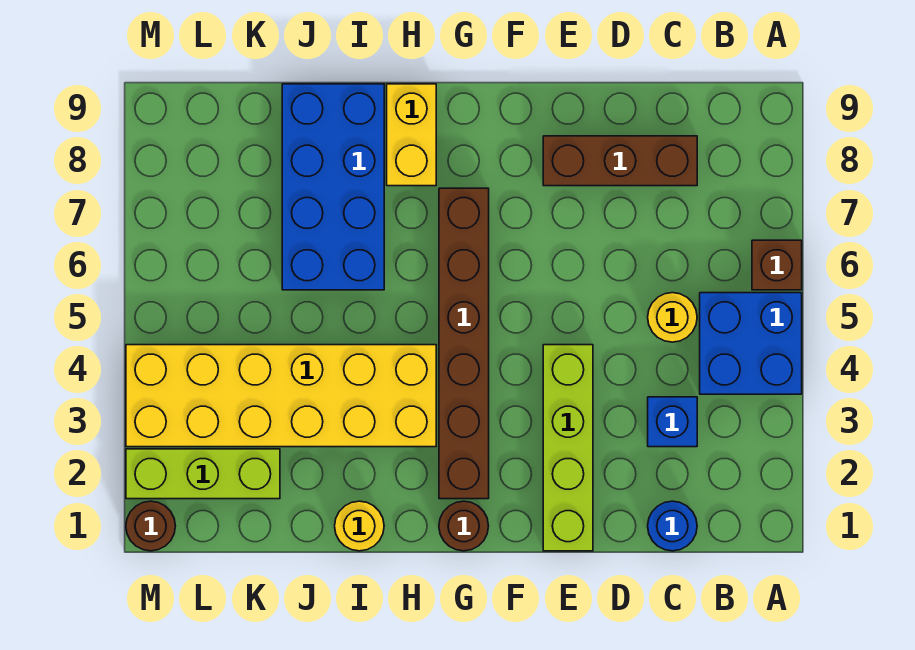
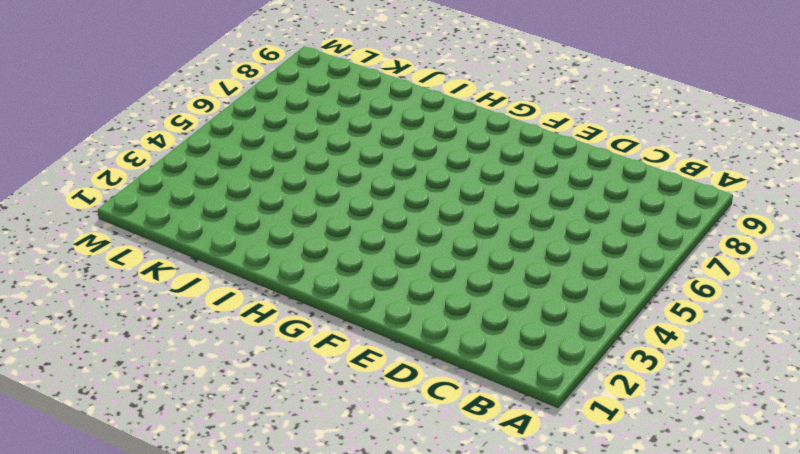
none -> blue brick A4:B5 level 1
none -> brown brick A6 level 1
none -> blue round brick C1 level 1

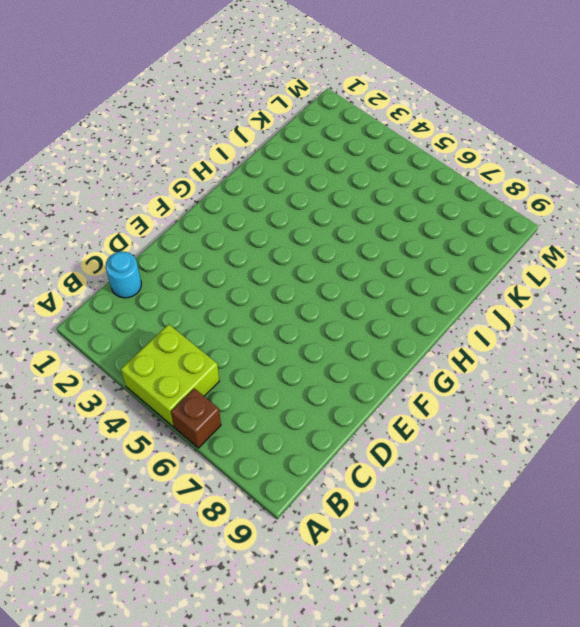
lime brick A4:B5 level 1 -> blue brick A4:B5 level 1
cyan round brick C1 level 1 -> blue round brick C1 level 1
none -> blue brick C3 level 1
none -> yellow round brick C5 level 1
none -> brown brick C8:E8 level 1

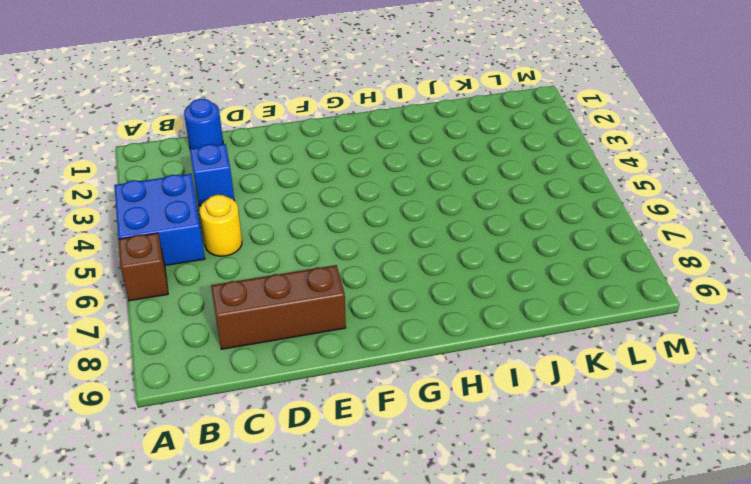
none -> lime brick E1:E4 level 1
none -> brown round brick G1 level 1
none -> brown brick G2:G7 level 1

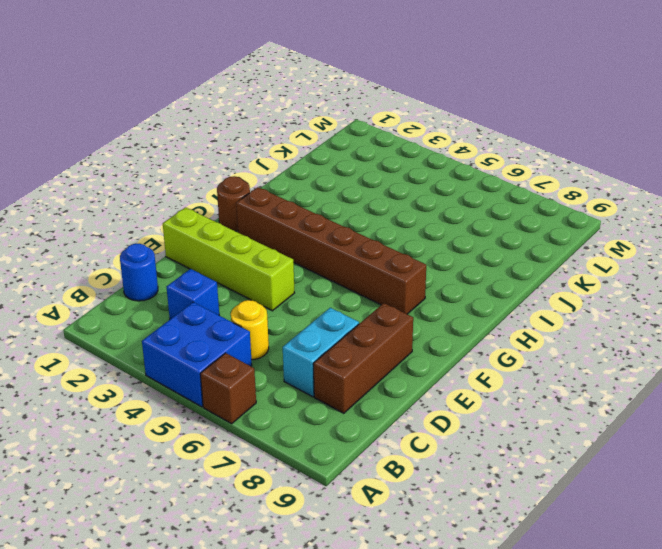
cyan brick C7:D7 level 1 -> none
none -> yellow brick H3:M4 level 1
none -> yellow brick H8:H9 level 1
none -> yellow round brick I1 level 1

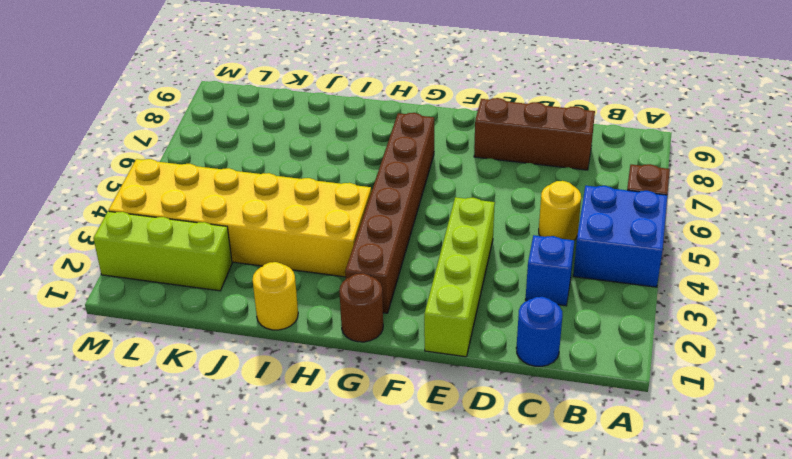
none -> yellow brick H8:H9 level 1
none -> blue brick I6:J9 level 1
none -> brown round brick M1 level 1

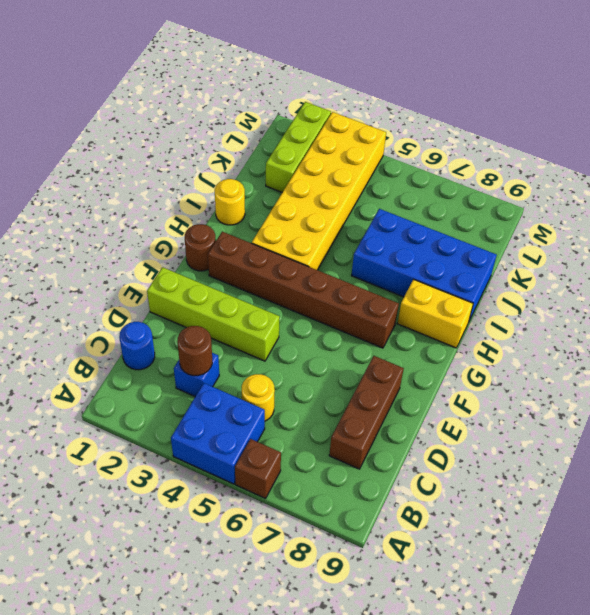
brown round brick C3 level 2 -> brown round brick M1 level 1

